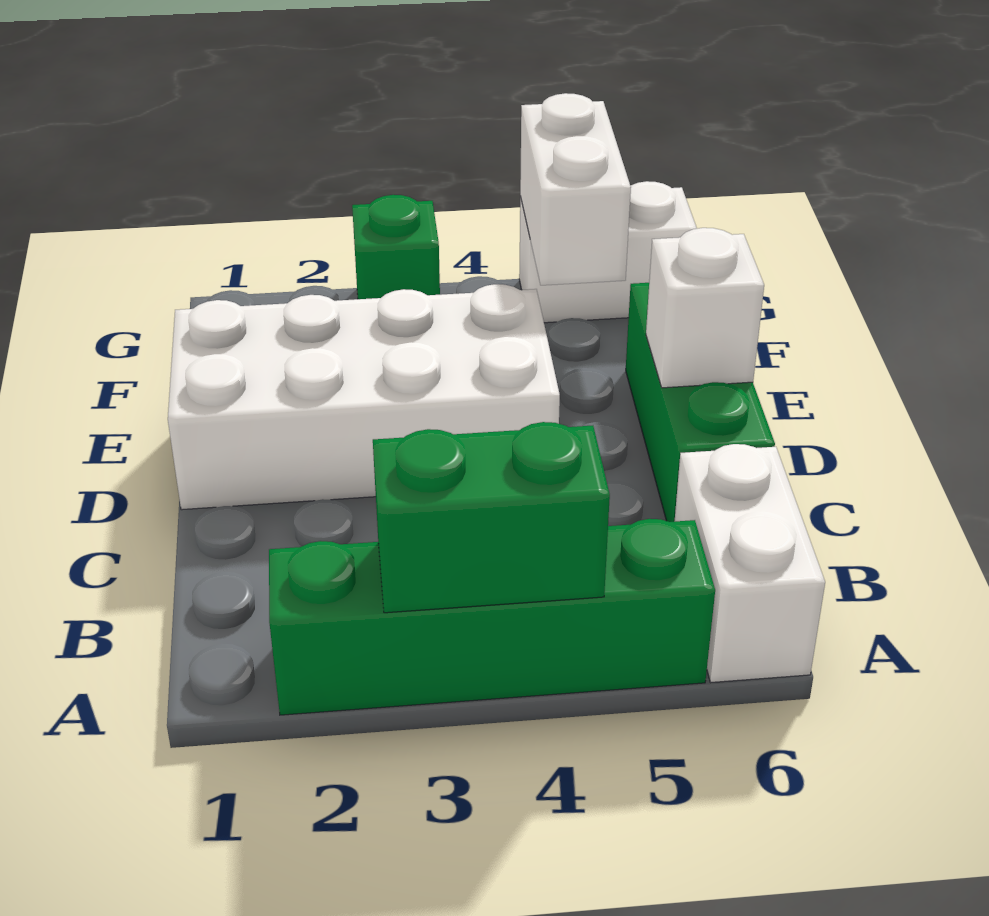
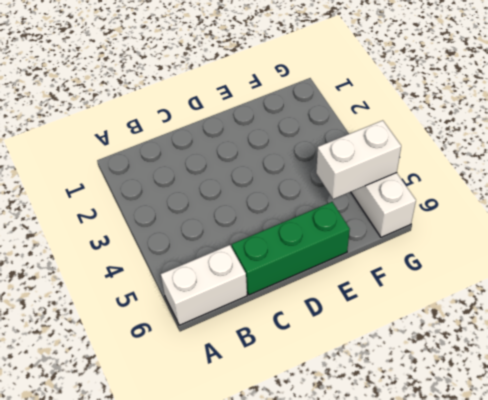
none -> green brick A2:A5 level 1
none -> white brick D1:E4 level 1

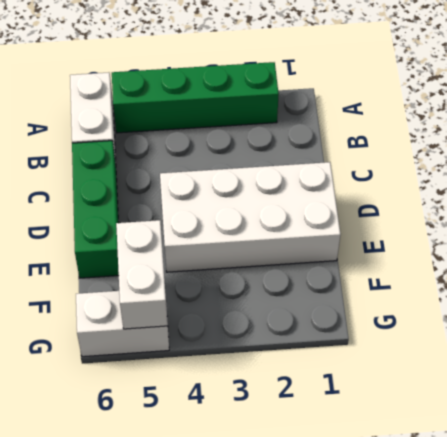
none -> green brick G3 level 1
none -> green brick A3:A4 level 2

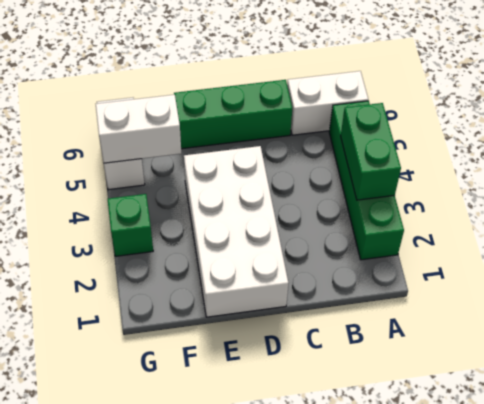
none -> white brick D6 level 2

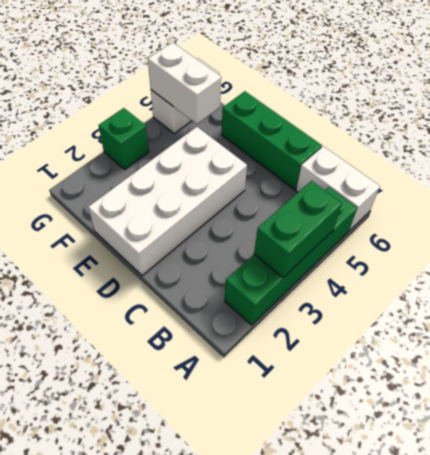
none -> white brick D6 level 2

